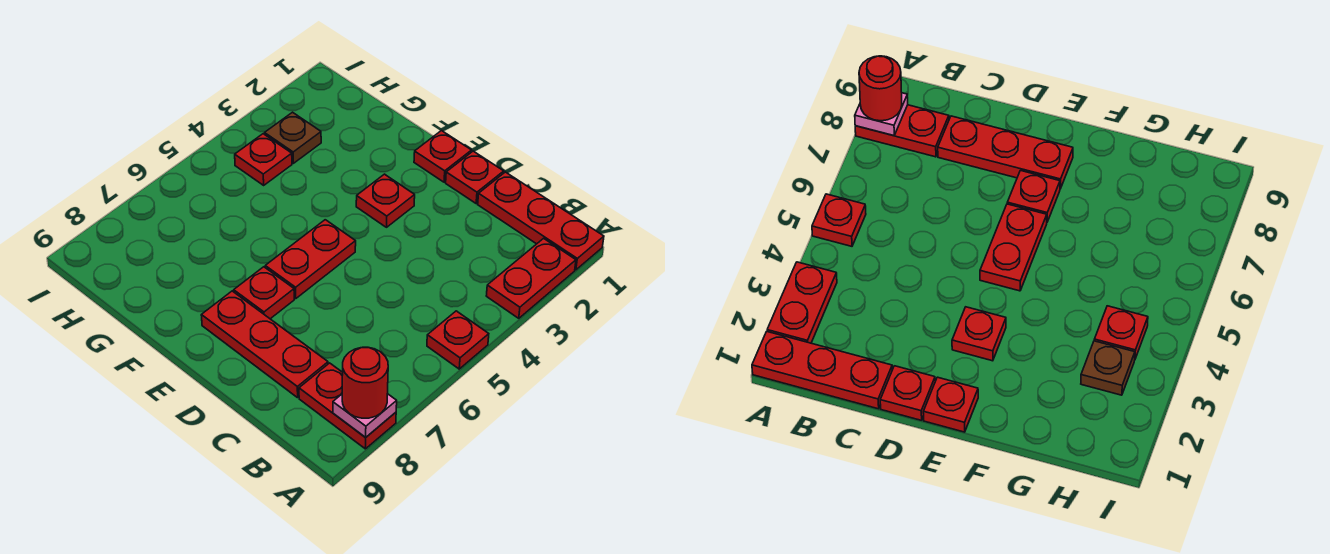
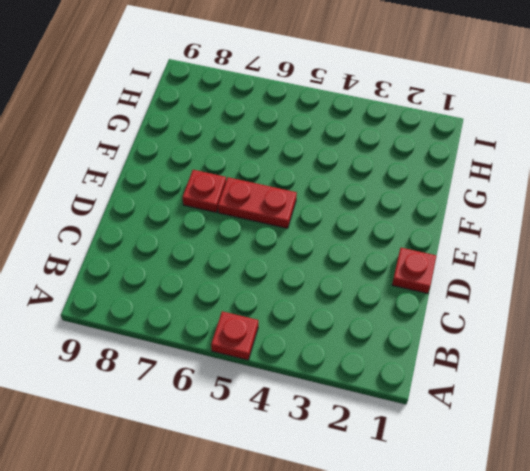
none -> red plate A1:C1 level 1
none -> red plate A2:A3 level 1
none -> red plate A8:B8 level 1

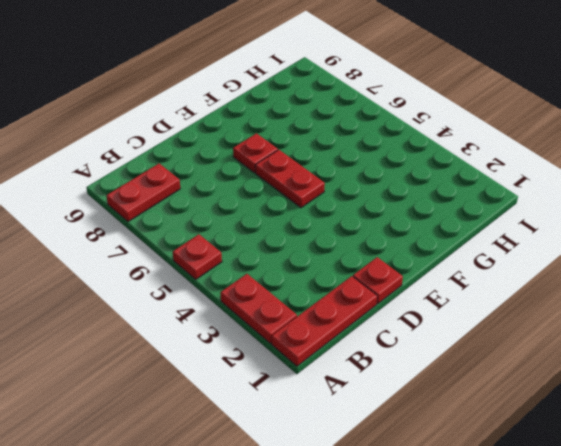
none -> red plate C8:E8 level 1
none -> red plate E1 level 1
none -> red plate E3 level 1

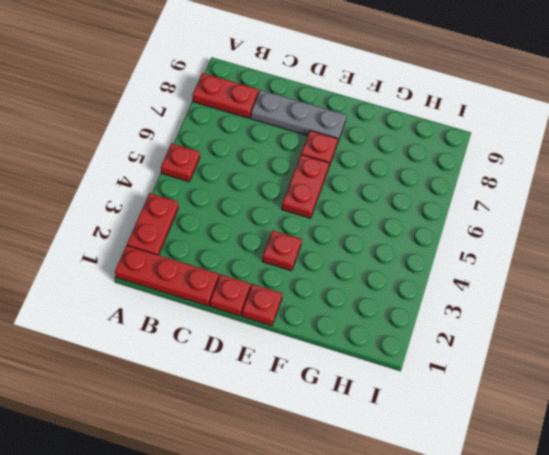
grey plate C8:E8 level 1 -> red plate C8:E8 level 1
none -> brown plate H3 level 1
none -> red plate H4 level 1
none -> pink plate A8 level 2

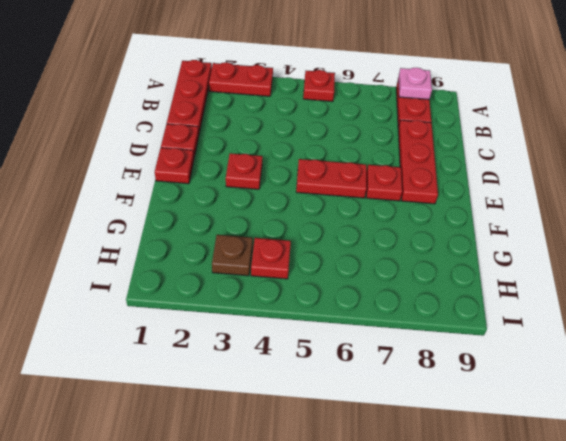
none -> red round brick A8 level 3

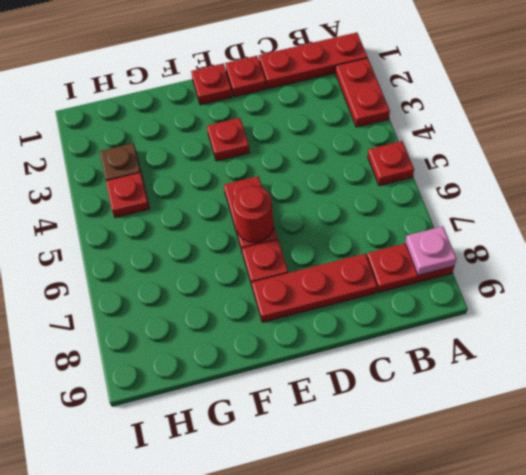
red round brick E6 level 2 -> red round brick A8 level 3

